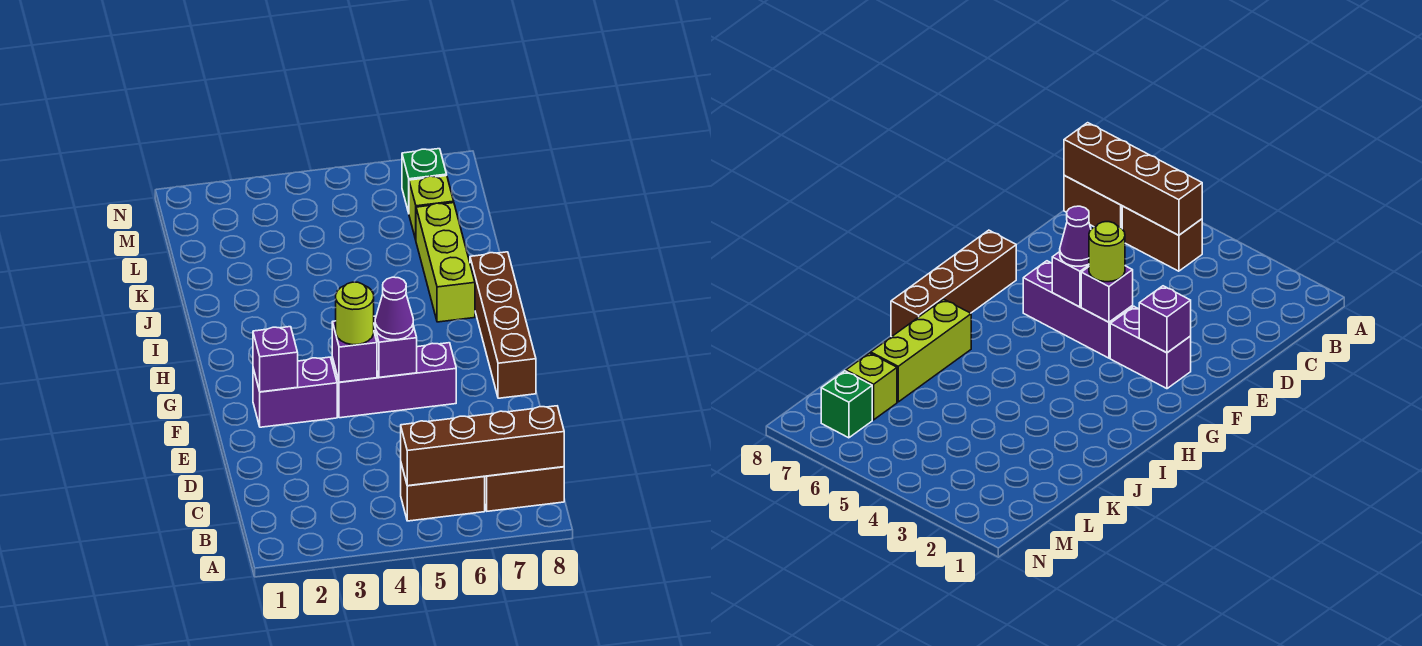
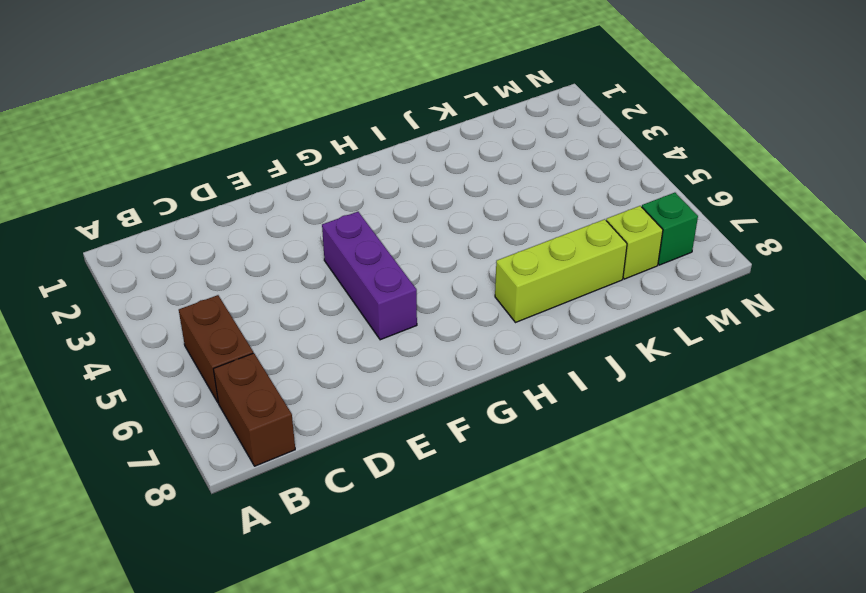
none -> purple brick F2:F3 level 1
none -> brown brick F8:I8 level 1
none -> brown brick B5:B8 level 2

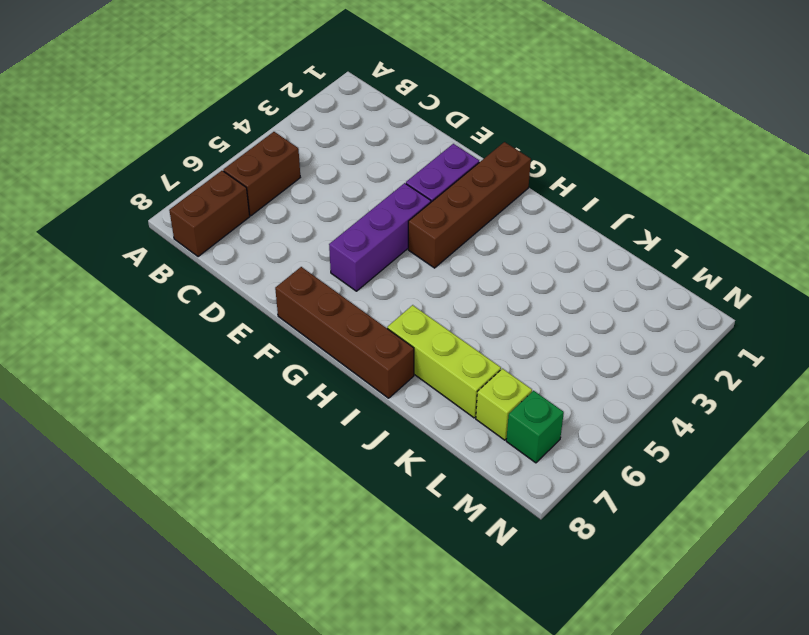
brown brick G1:G4 level 1 -> brown brick B5:B8 level 2
none -> purple brick F2 level 2
none -> purple brick F4 level 2
none -> purple brick F5 level 2

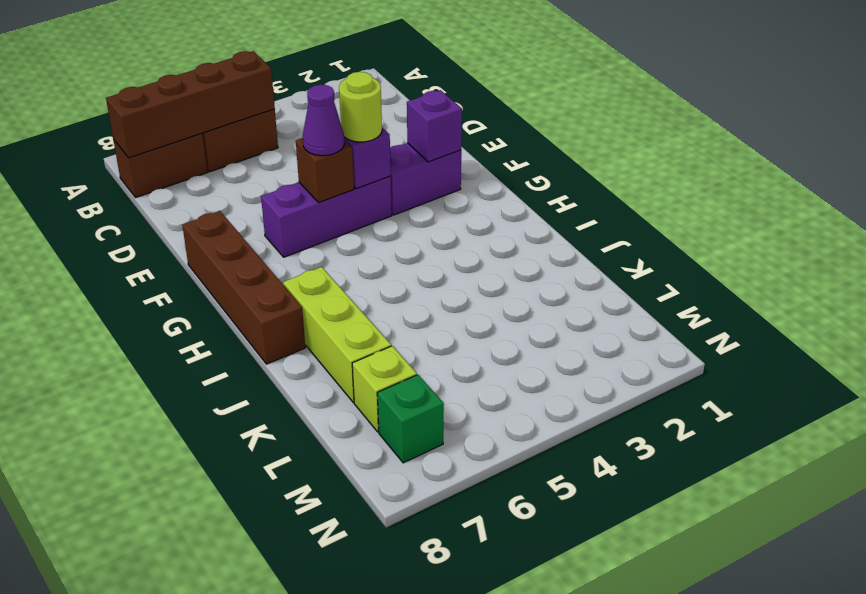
brown brick F5 level 2 -> purple brick F5 level 2

